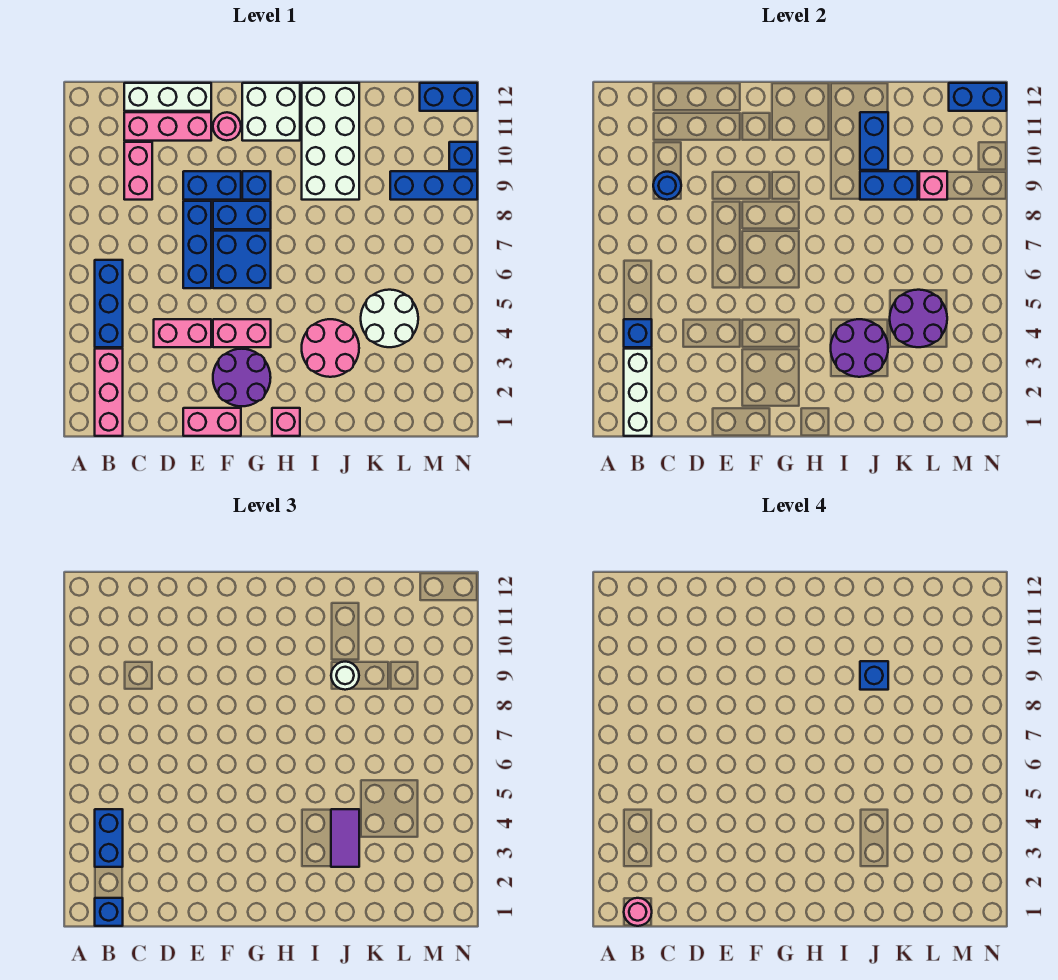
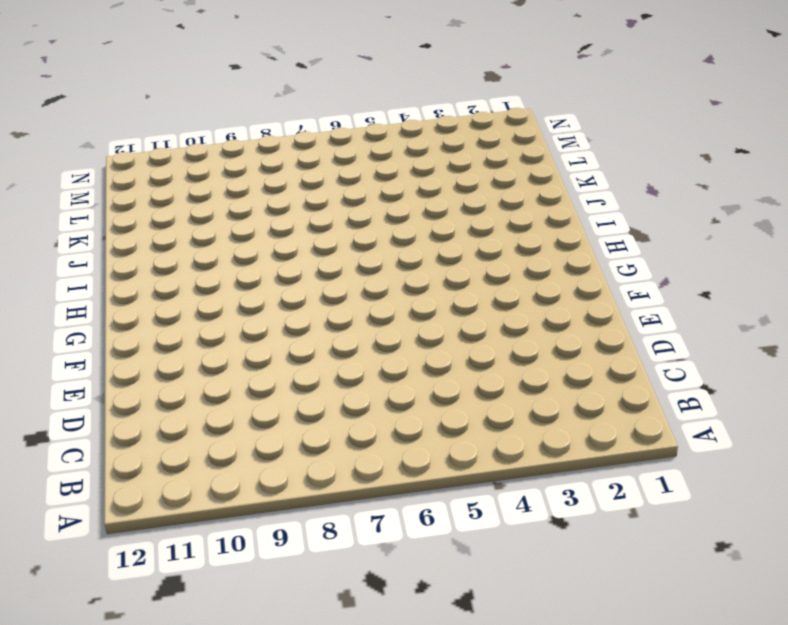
none -> pink brick B1:B3 level 1
none -> blue brick B4:B6 level 1
none -> pink brick C9:C10 level 1
none -> pink brick C11:E11 level 1

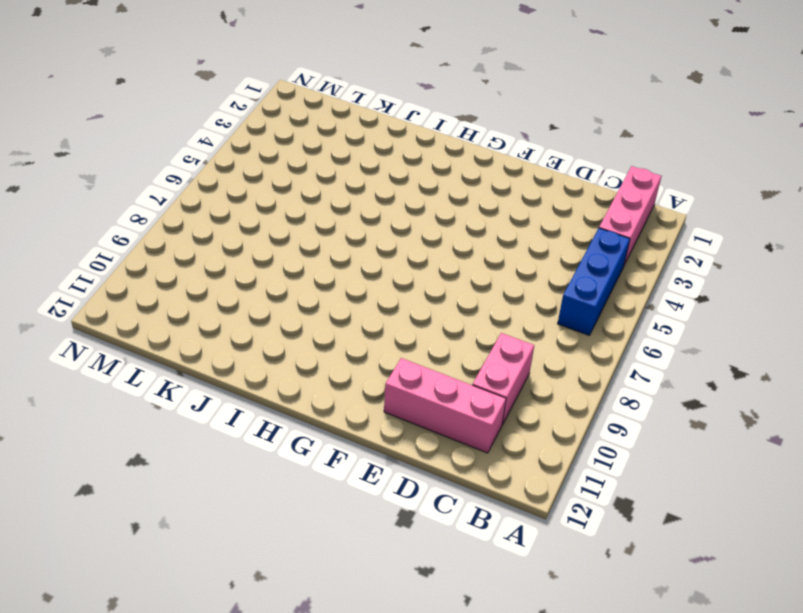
none -> white brick C12:E12 level 1
none -> pink brick D4:E4 level 1
none -> pink brick E1:F1 level 1
none -> blue brick E6:E8 level 1

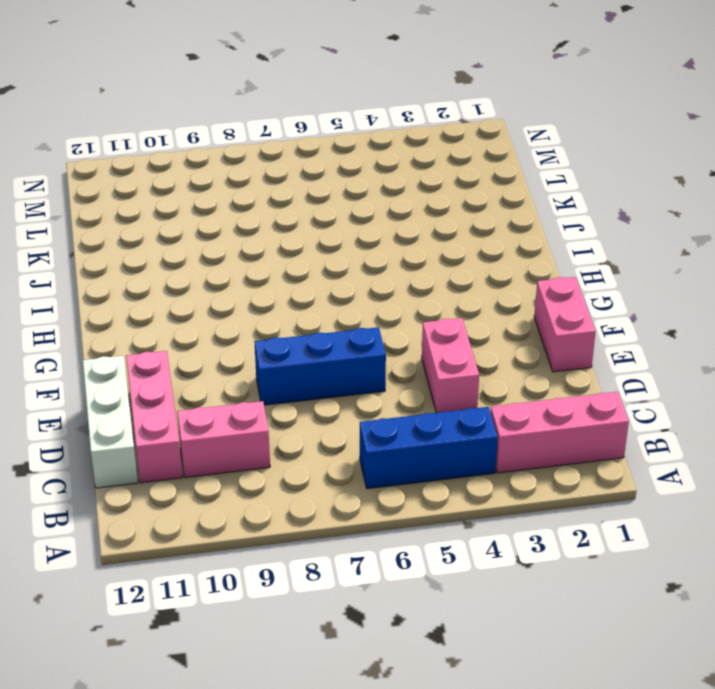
none -> blue brick E9:F9 level 1
none -> purple round brick F2:G3 level 1
none -> pink brick F4:G4 level 1
none -> blue brick F6:G7 level 1

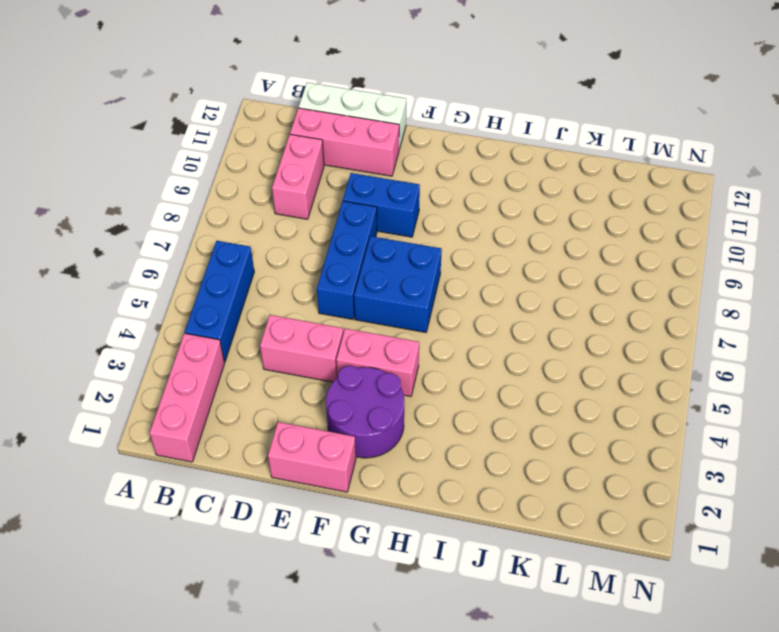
none -> blue brick F8:G8 level 1
none -> pink round brick F11 level 1
none -> blue brick G9 level 1
none -> white brick G11:H12 level 1

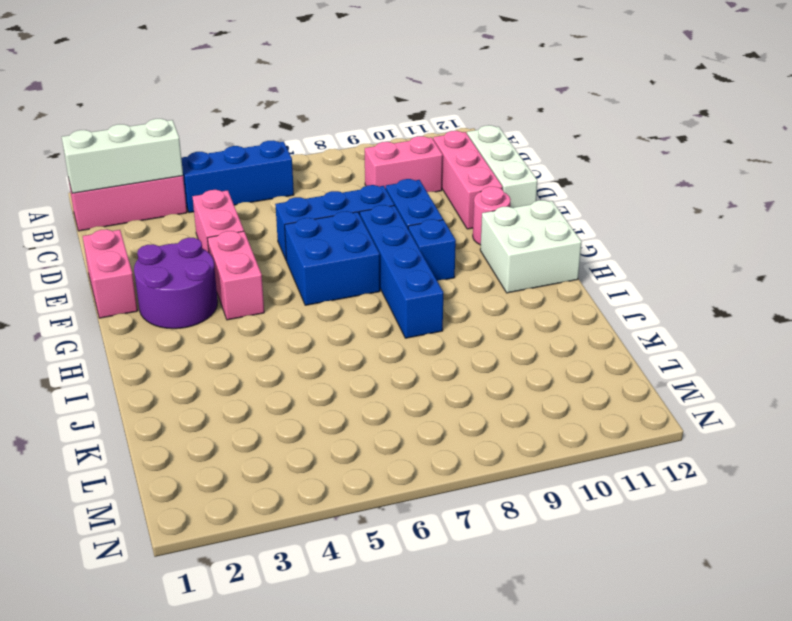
blue brick F8:I8 level 1 -> blue brick F8:G8 level 1
none -> pink brick H1 level 1
none -> pink round brick I3:J4 level 1
none -> white brick I9:J12 level 1
none -> white round brick K4:L5 level 1

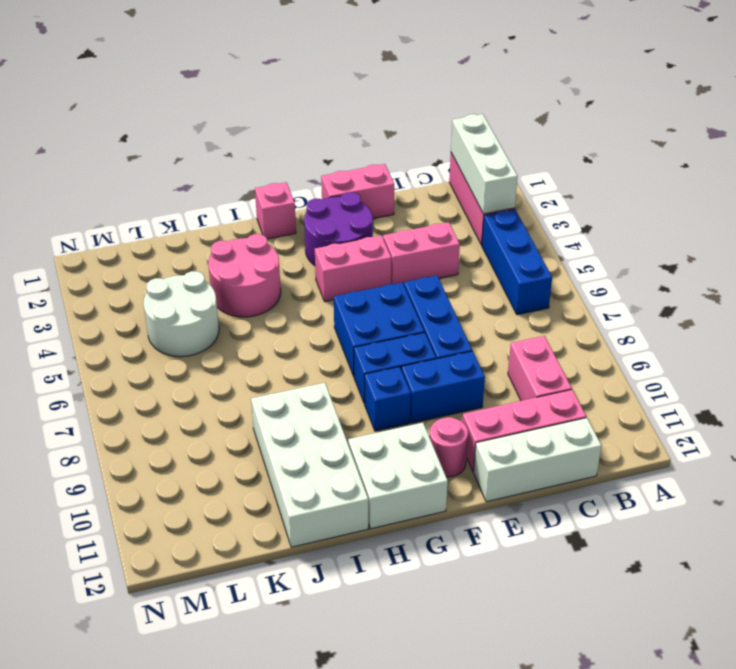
none -> blue brick L9:N9 level 1
none -> blue brick M12:N12 level 1
none -> blue brick N10 level 1
none -> blue brick B4 level 2

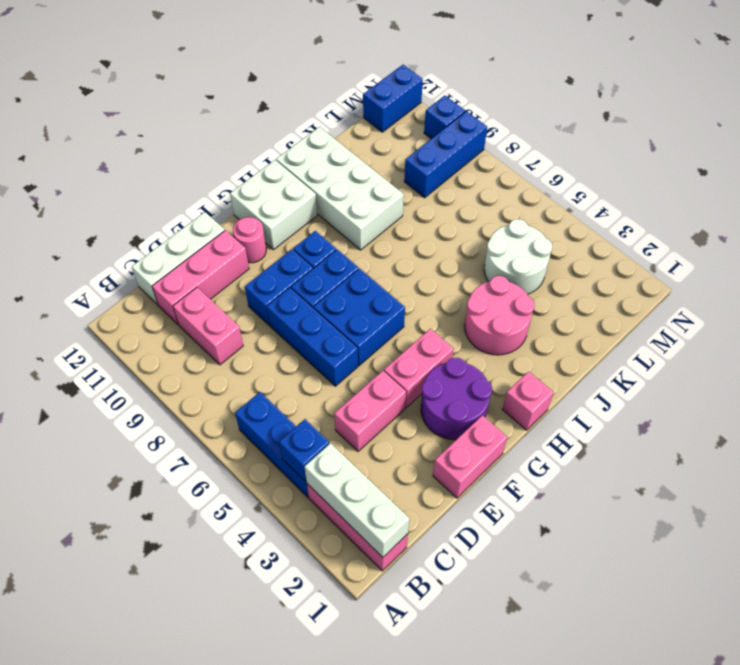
none -> blue round brick C9 level 2
none -> purple round brick I3:J4 level 2
none -> blue brick J9:K9 level 2
none -> blue brick J10:J11 level 2

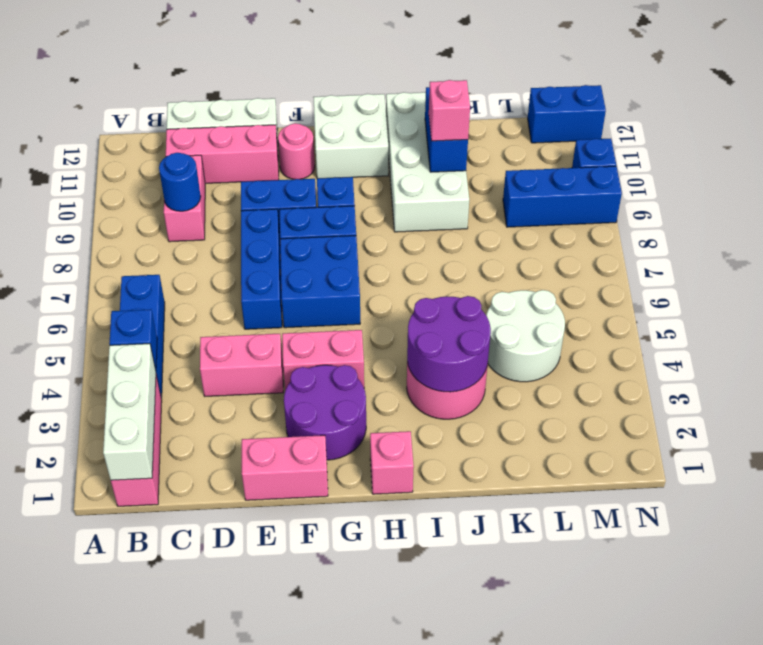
pink brick J10 level 3 -> pink brick L9 level 2
none -> blue brick J9:K9 level 2
none -> purple round brick K4:L5 level 2
none -> blue brick M12:N12 level 2
none -> blue brick B1 level 3

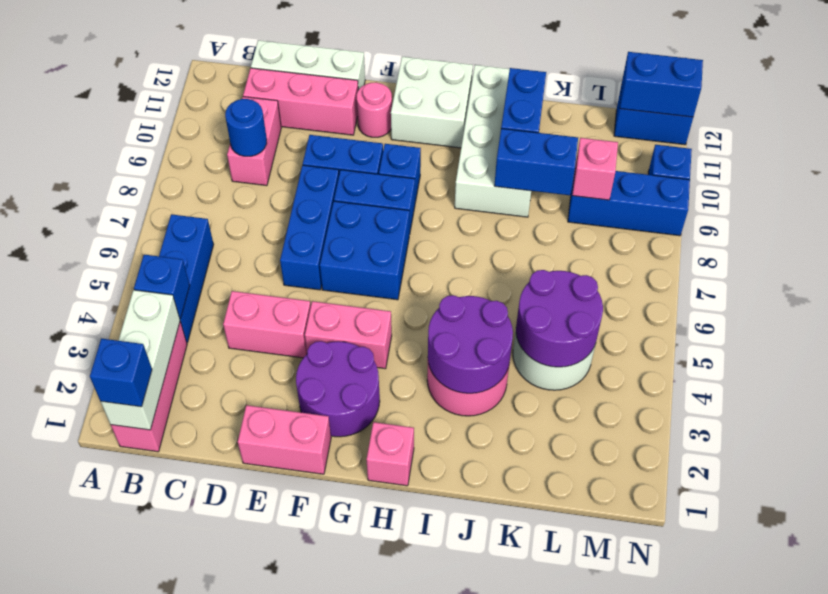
none -> blue brick B3:B4 level 3
none -> purple tile J3:J4 level 3
none -> white round brick J9 level 3
none -> pink round brick B1 level 4

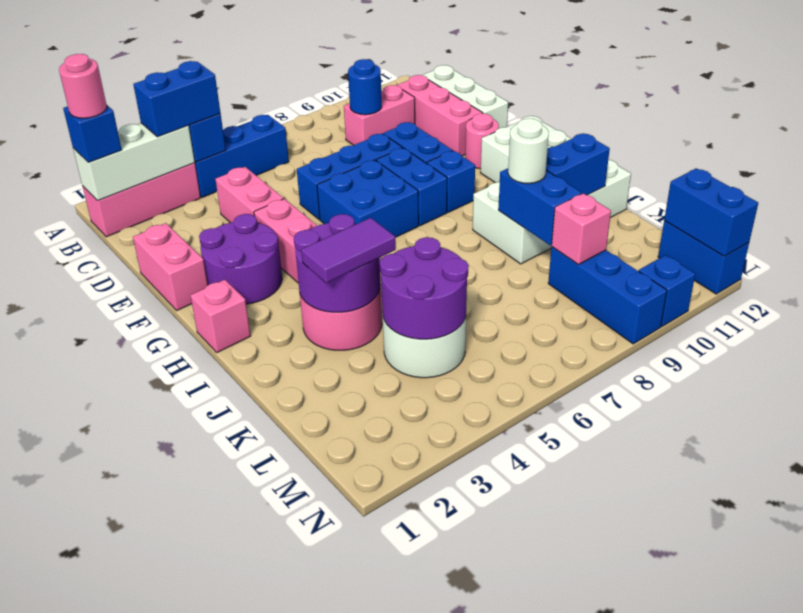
none -> blue brick J9 level 4

